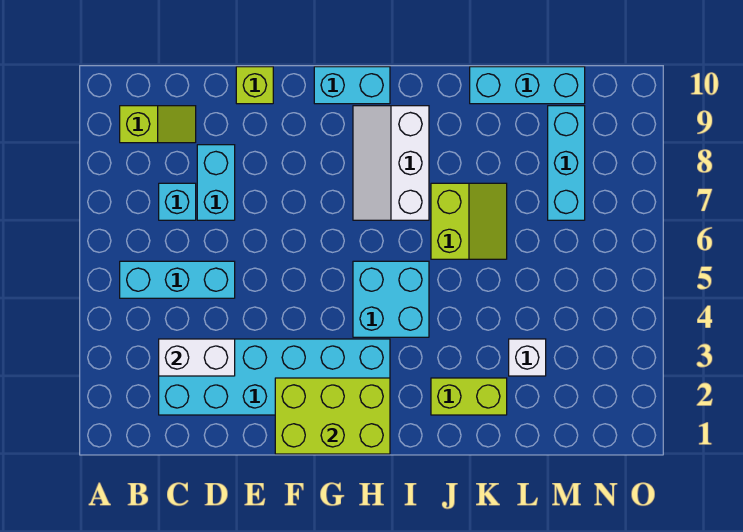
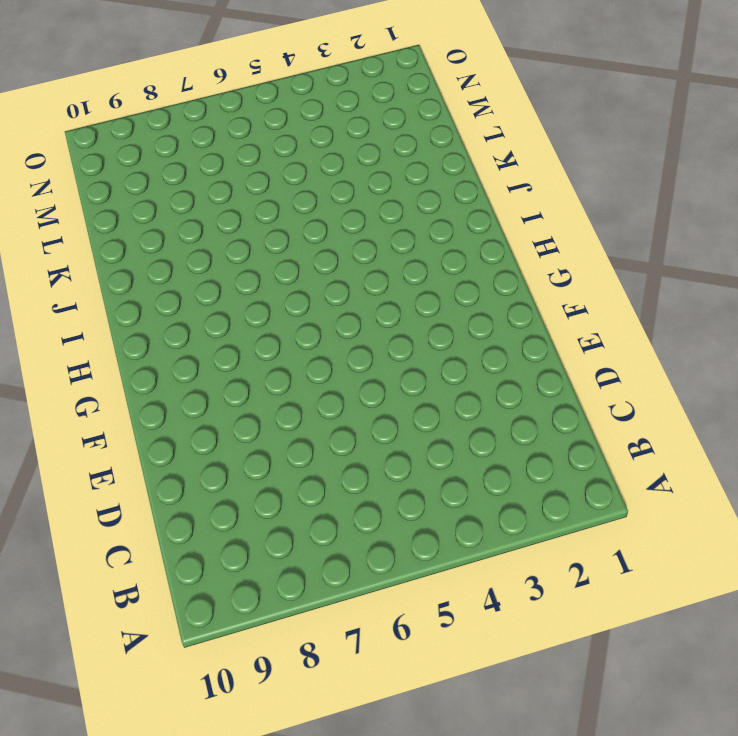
none -> cyan brick B5:D5 level 1
none -> lime slope B9:C9 level 1 top B
none -> cyan brick C2:H3 level 1

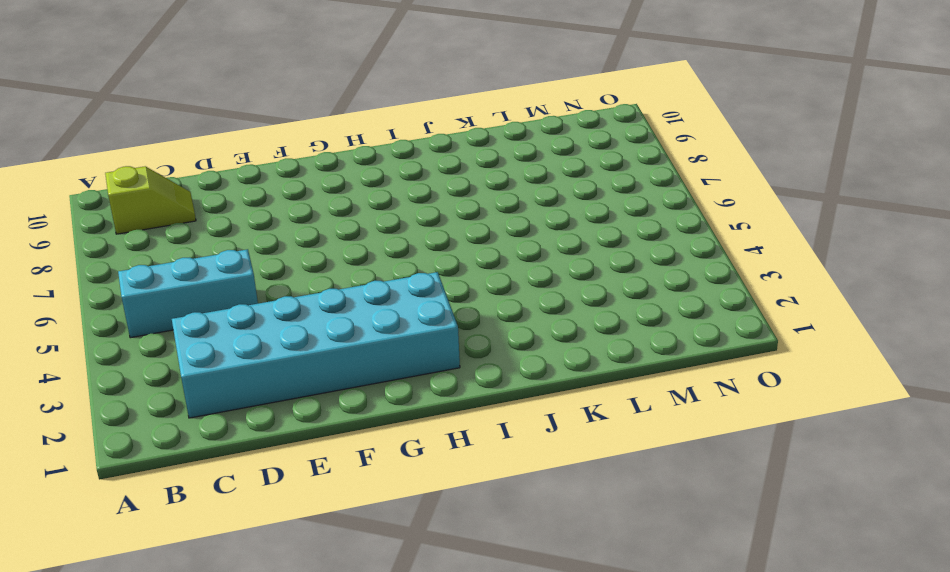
none -> cyan brick C7 level 1
none -> cyan brick D7:D8 level 1
none -> lime brick E10 level 1

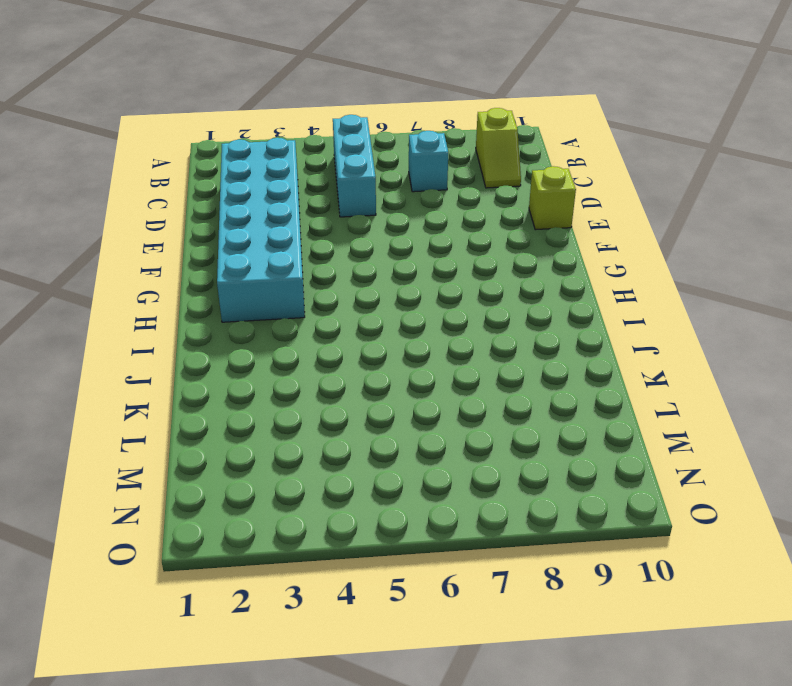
none -> cyan brick D7:D8 level 1
none -> cyan brick G10:H10 level 1
none -> cyan brick H4:I5 level 1

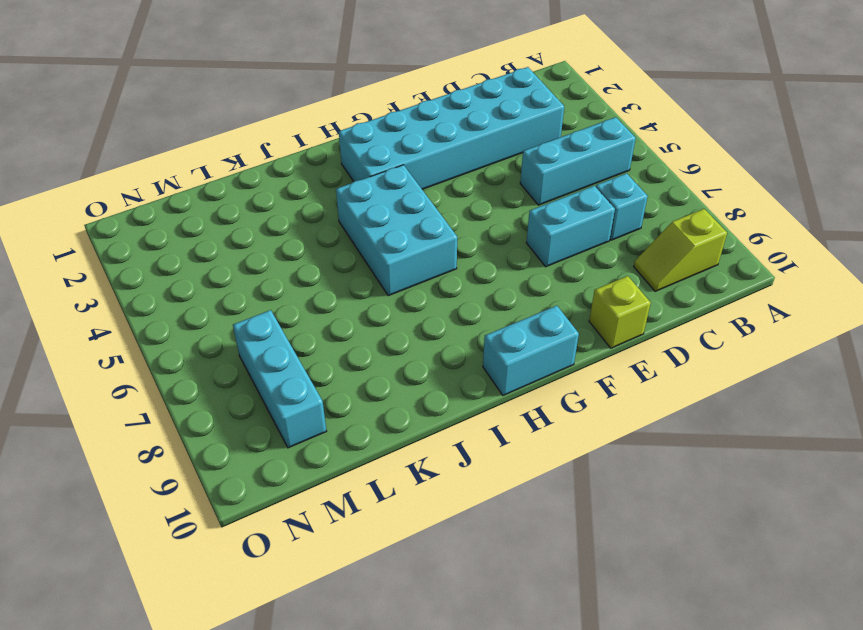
cyan brick D7:E7 level 1 -> cyan brick D7:D8 level 1
cyan brick H4:I6 level 1 -> cyan brick H4:I5 level 1
none -> white slope H7:I9 level 1 top I
none -> lime brick J2:K2 level 1
none -> lime slope J6:K7 level 1 top J

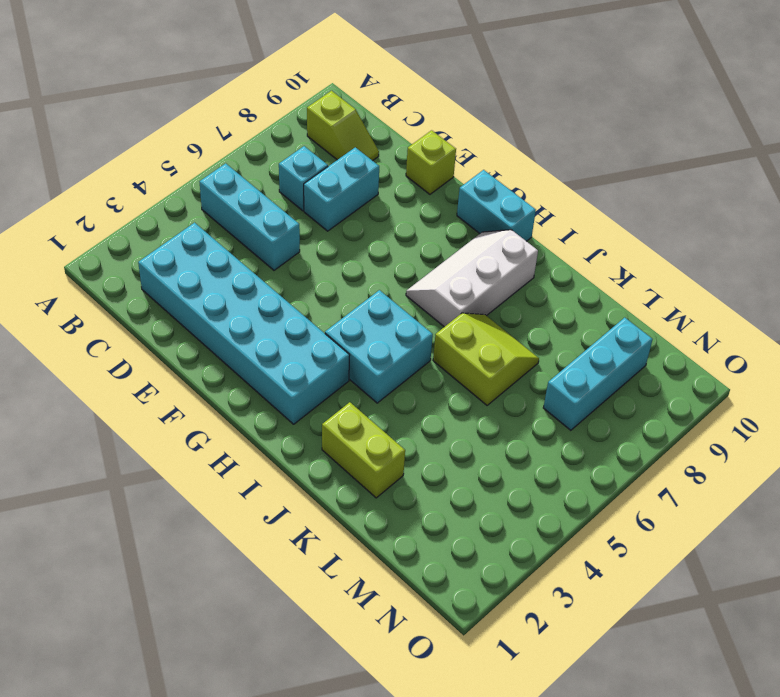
lime slope J6:K7 level 1 top 6 -> lime slope J6:K7 level 1 top J
none -> cyan brick K10:M10 level 1
none -> white brick L3 level 1
none -> white brick C3:D3 level 2

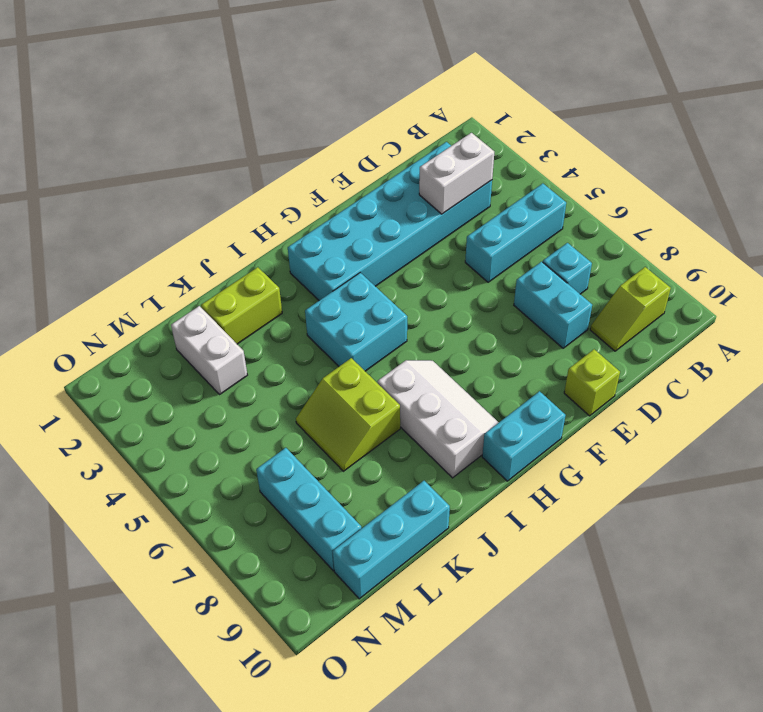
white brick L2:L3 level 1 -> white brick L3 level 1
none -> lime brick F1:H2 level 2

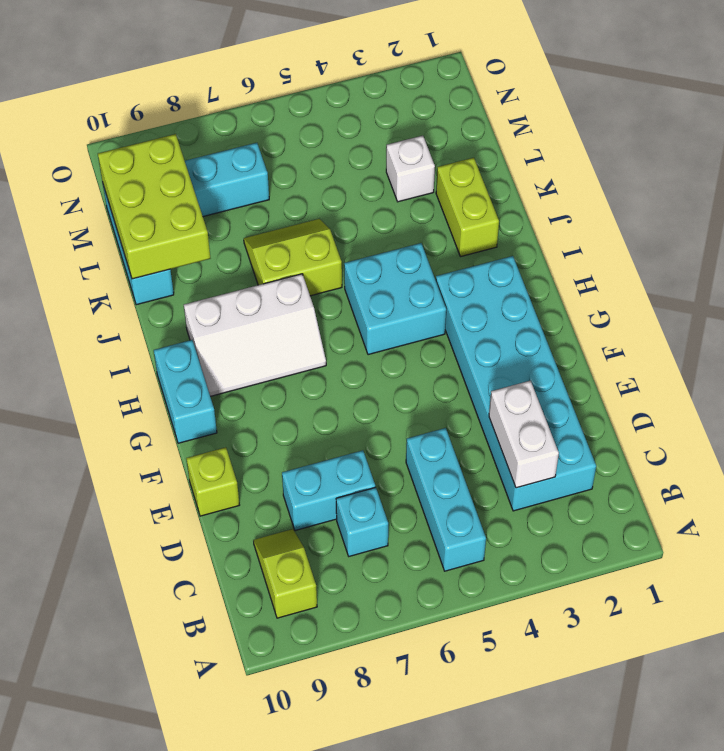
lime brick K9:M10 level 2 -> lime brick F1:H2 level 2

